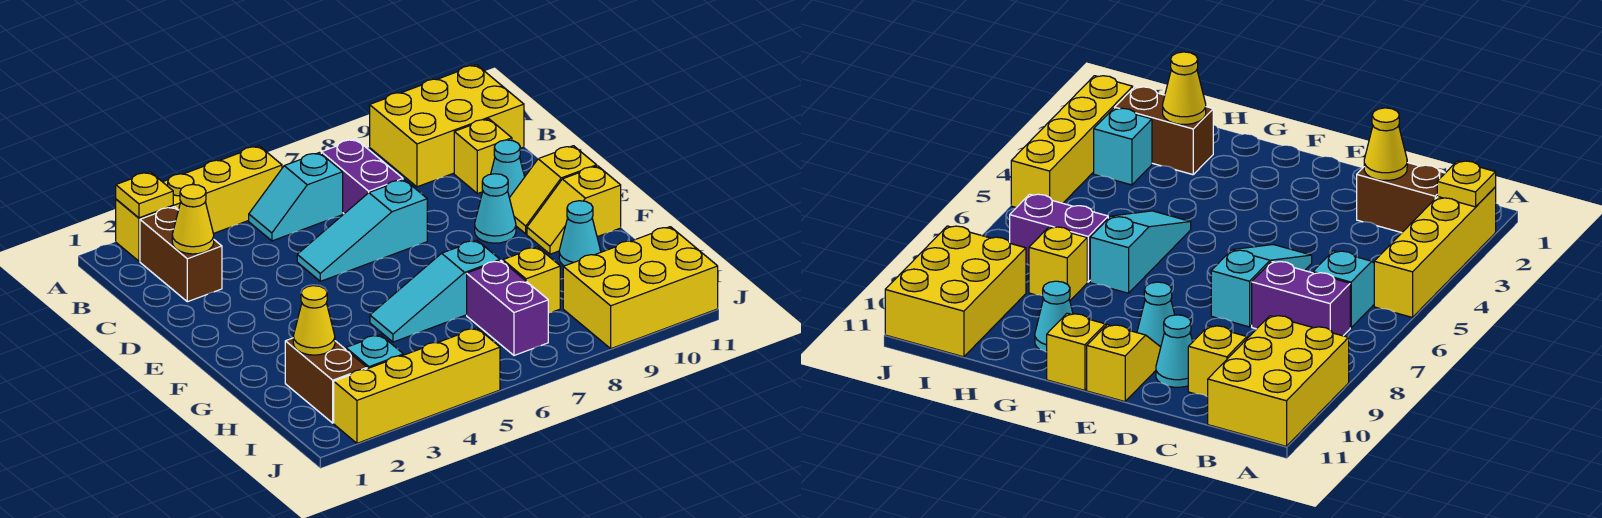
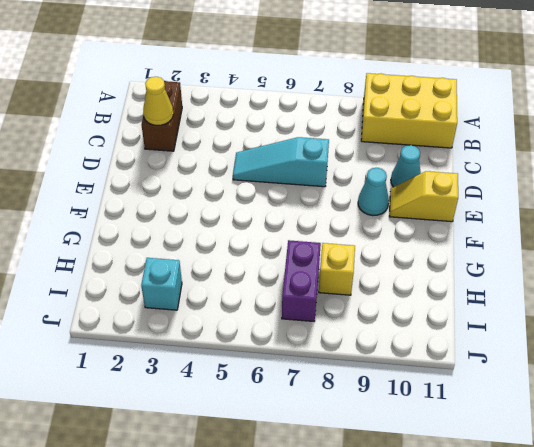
none -> yellow brick A2:A5 level 1
none -> cyan slope B5:B6 level 1 top 6
none -> purple brick B7:C7 level 1

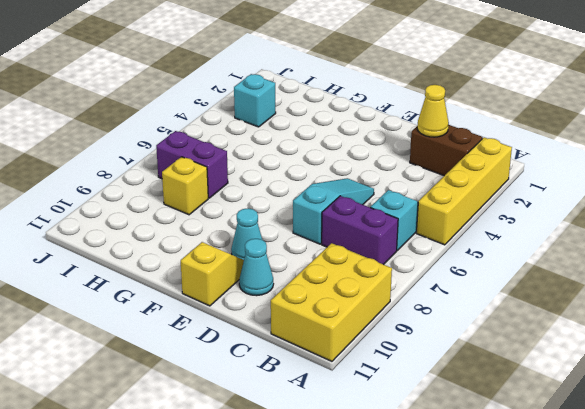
none -> yellow brick C10 level 1
none -> yellow slope F10:F11 level 1 top 11
none -> cyan slope G5:G7 level 1 top 7

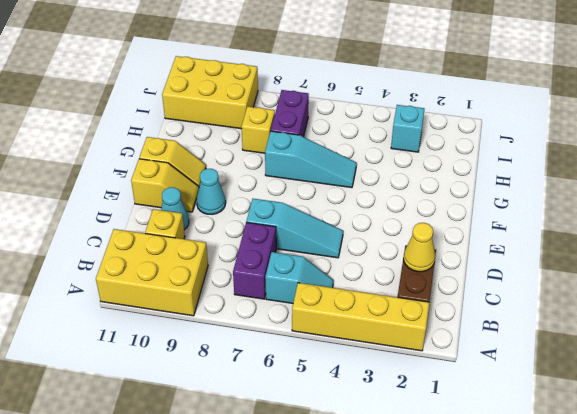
none -> cyan cone G10 level 1
none -> brown brick H2:I2 level 1
none -> yellow brick J2:J5 level 1

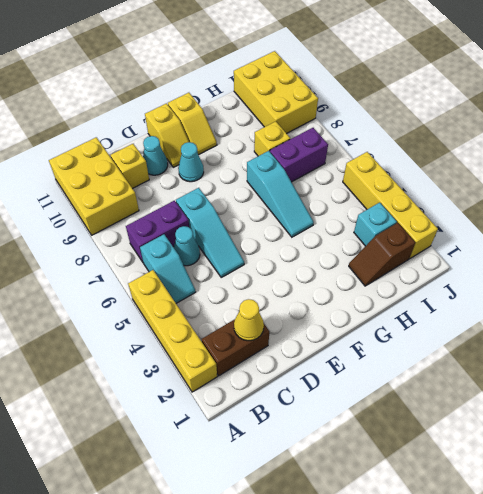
cyan cone C6 level 1 -> cyan cone G10 level 1
brown slope H2:I2 level 1 top I -> brown brick H2:I2 level 1
none -> yellow plate A2 level 2
none -> yellow cone H2 level 2

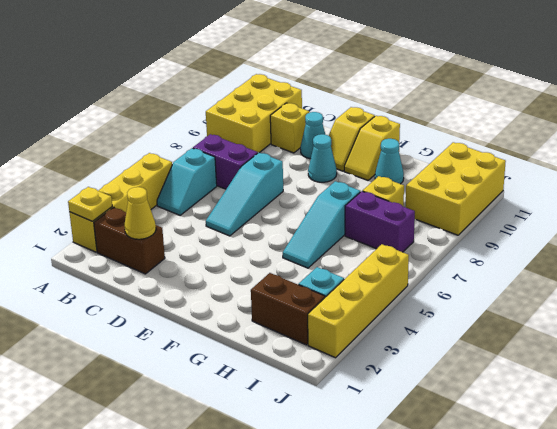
none -> yellow cone H2 level 2

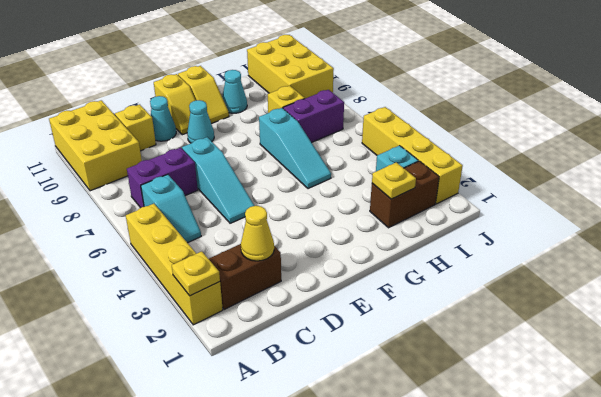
yellow plate H2 level 2 -> yellow cone H2 level 2

